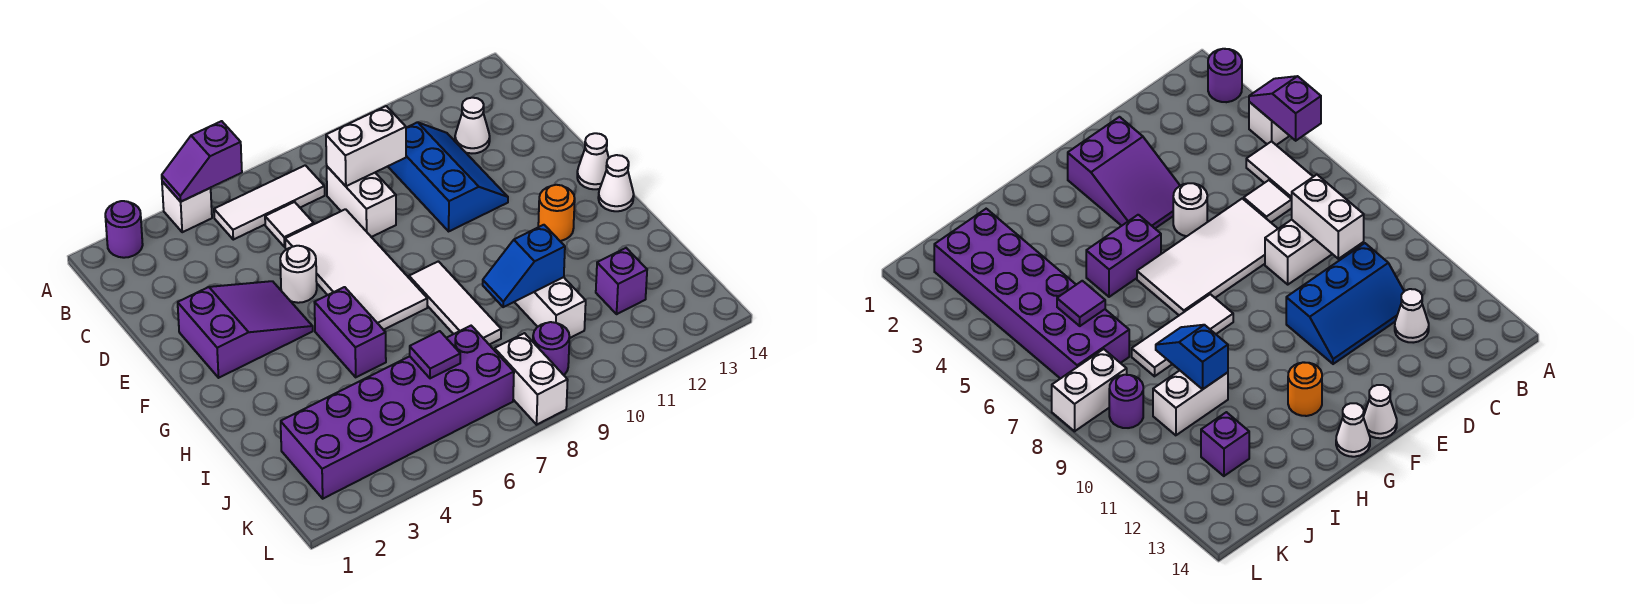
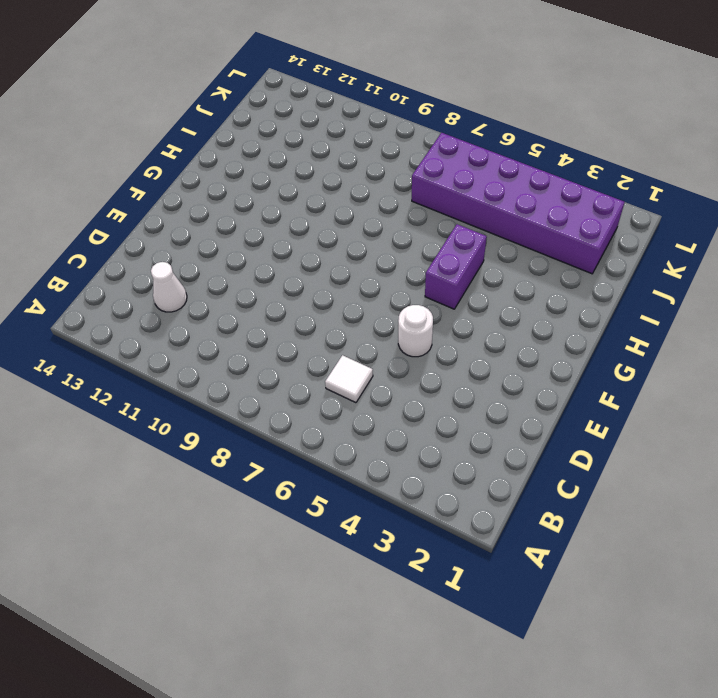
none -> purple round brick A2 level 1
none -> white brick A4 level 1
none -> white tile B5:B7 level 1

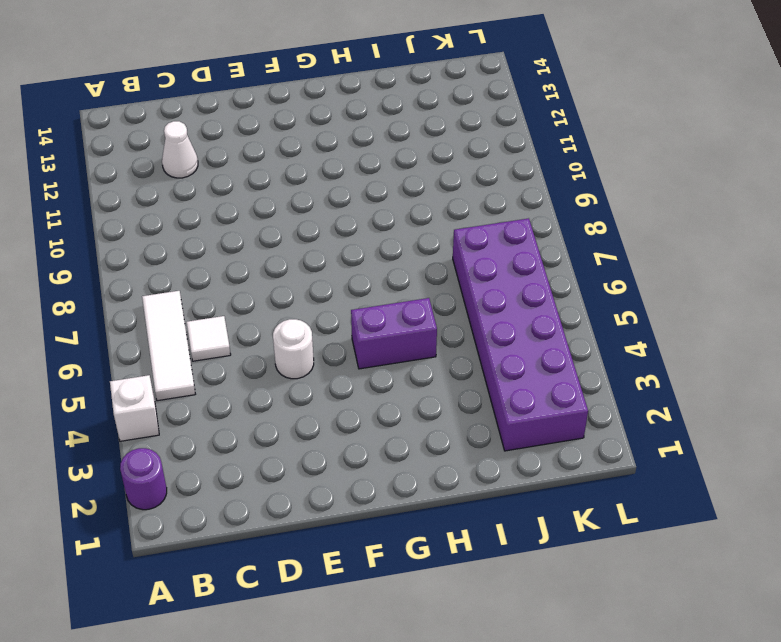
none -> white brick C8:D8 level 1
none -> blue slope C10:E11 level 1 top 10
none -> white tile D6:G7 level 1

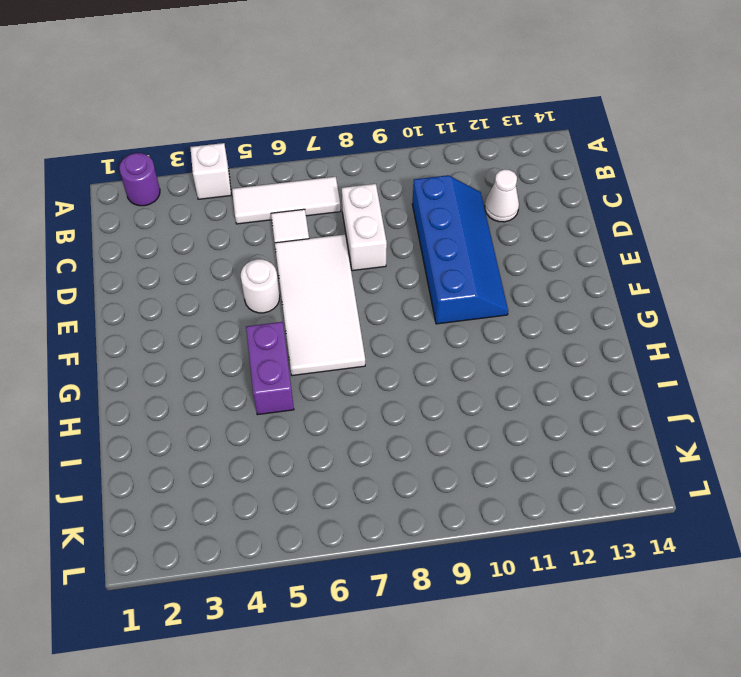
blue slope C10:F11 level 1 top 10 -> blue slope C10:E11 level 1 top 10
none -> purple slope E2:F4 level 1 top 2
none -> white cone F14 level 1
none -> white tile G8:I8 level 1

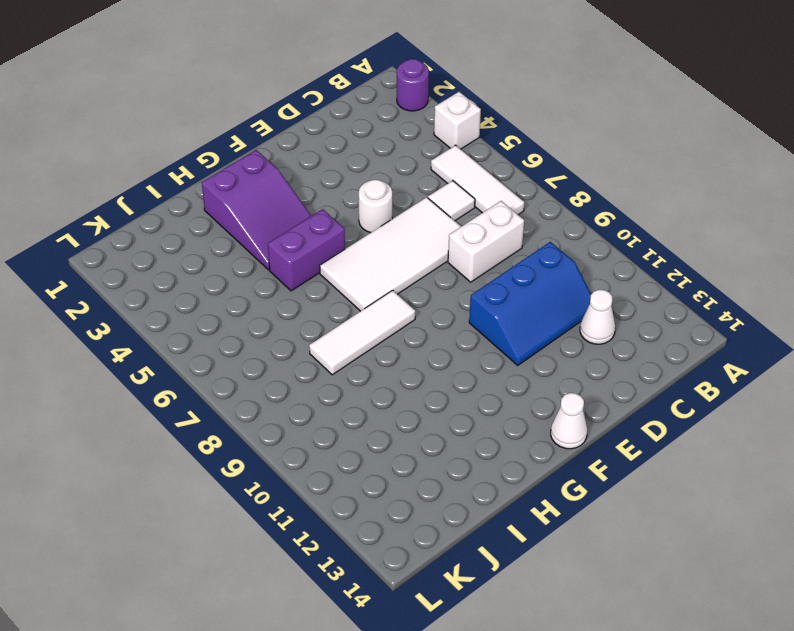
purple slope G2:H4 level 1 top 2 -> purple slope E2:F4 level 1 top 2
none -> orange round brick G12 level 1
none -> white cone G14 level 1
none -> white brick I10:J10 level 1

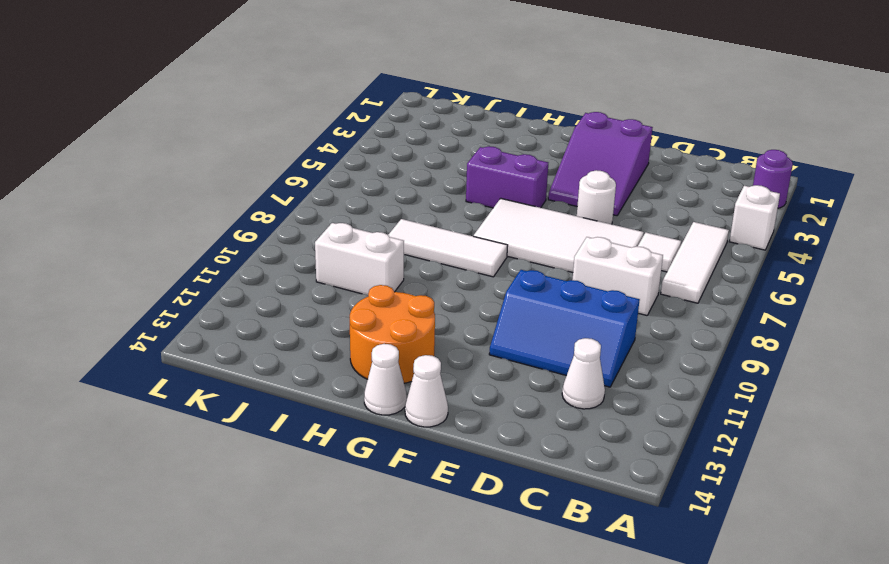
orange round brick G12:H13 level 1 -> orange round brick G12 level 1
none -> purple brick J2:K7 level 1
none -> purple brick J12 level 1
none -> white brick K8:L8 level 1

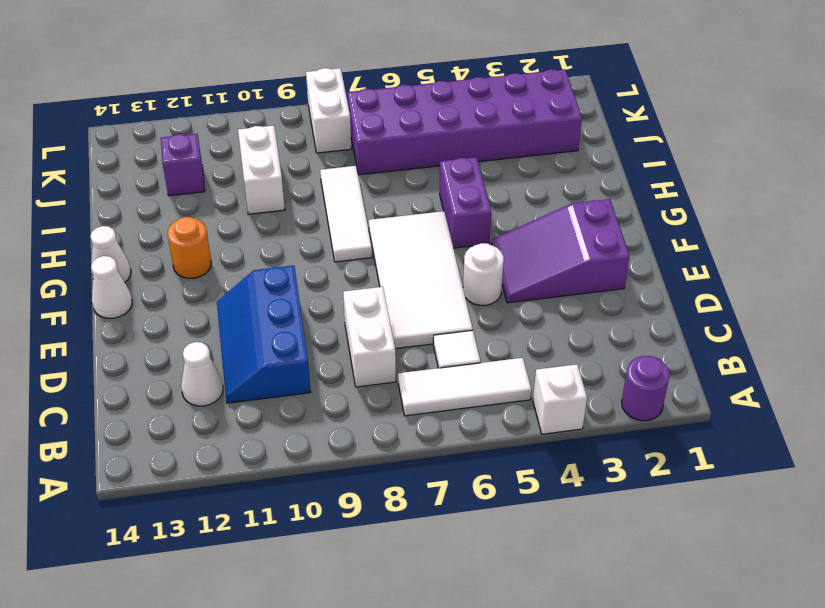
none -> purple round brick K9 level 1
none -> purple slope A4:A5 level 2 top 5
none -> white brick C8:C9 level 2

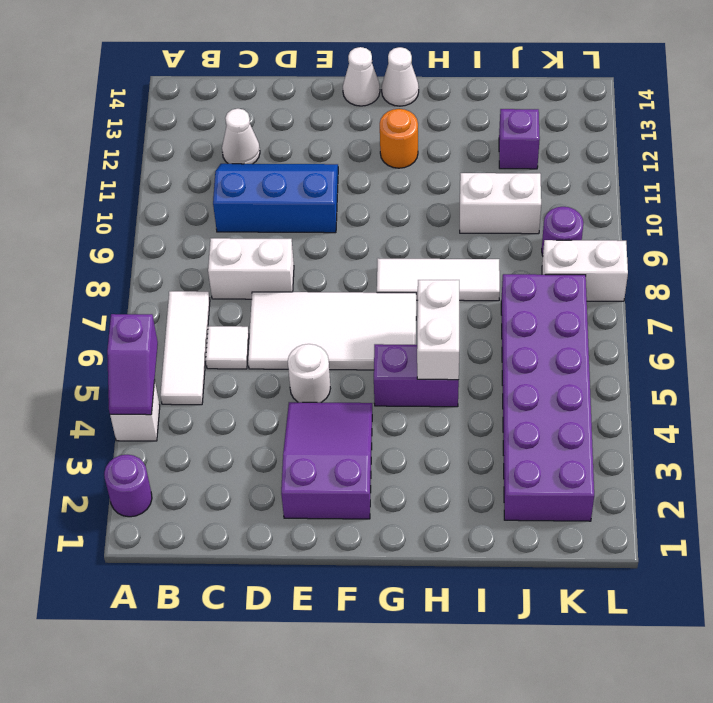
white brick H5:H6 level 2 -> white brick C8:C9 level 2
none -> blue slope I9:I10 level 2 top 10
none -> purple tile J6 level 2

